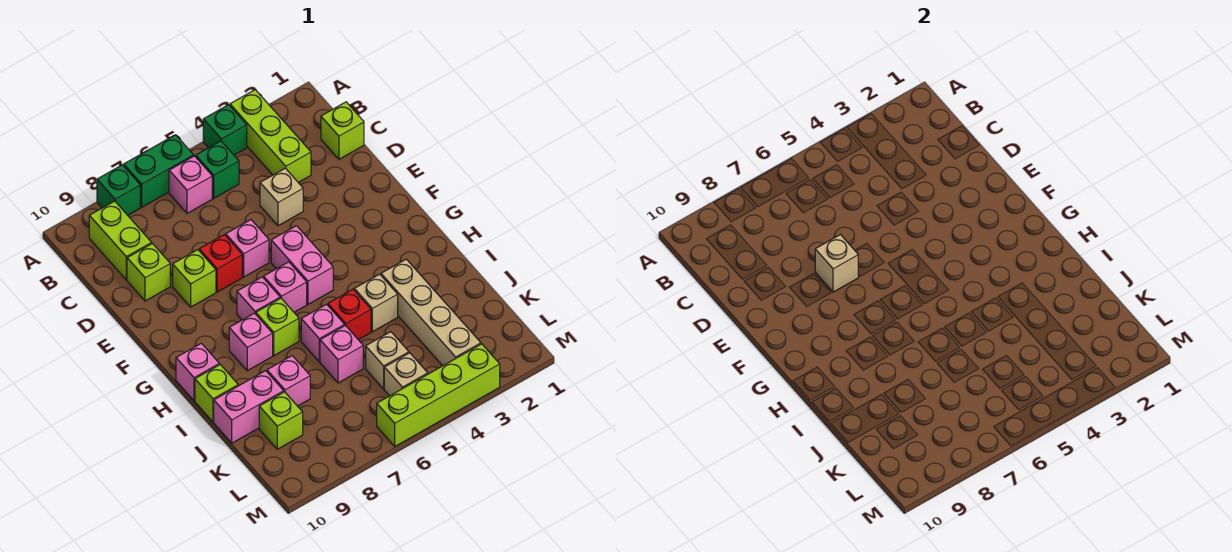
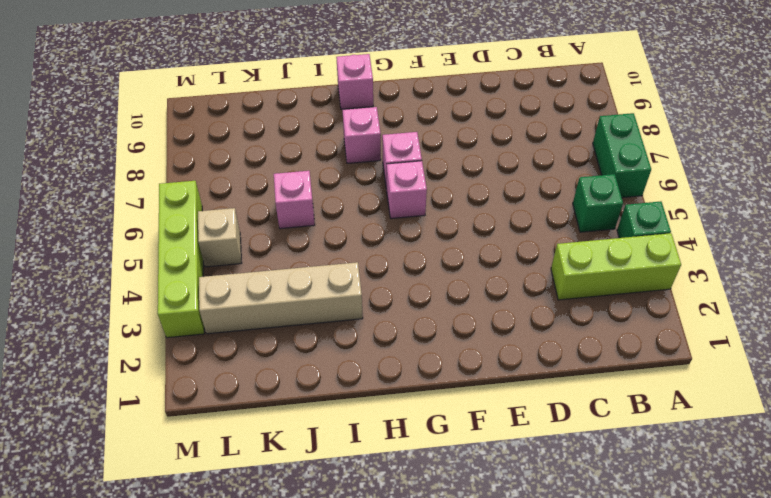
none -> green brick A8 level 1
none -> pink brick B6 level 1
none -> lime brick B9:C9 level 1
none -> lime brick C1 level 1

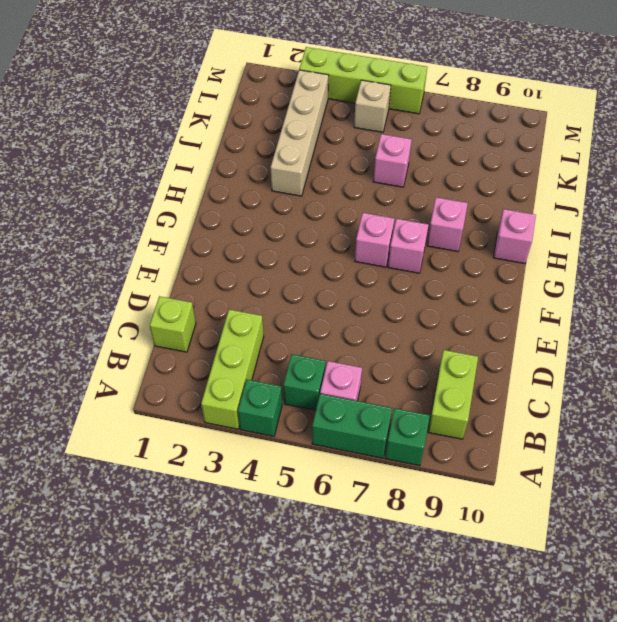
none -> tan brick D4 level 1
none -> lime brick D9 level 1
none -> pink brick E6 level 1
none -> red brick E7 level 1

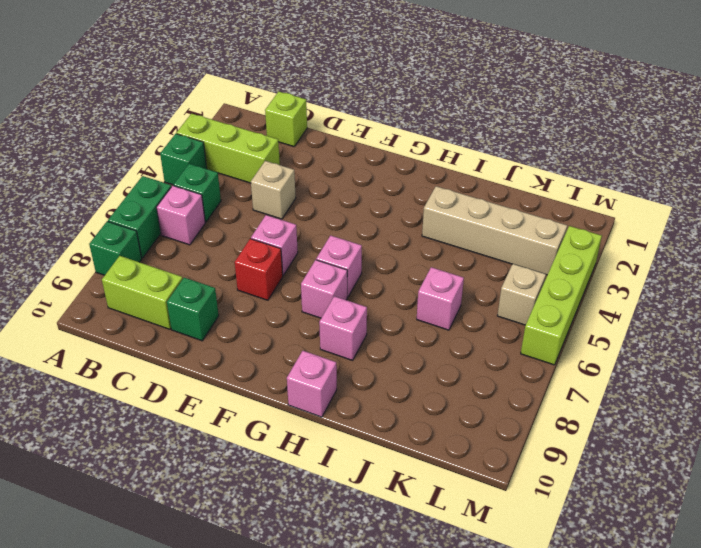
green brick D9 level 1 -> lime brick D9 level 1
none -> lime brick E8 level 1
none -> pink brick F5:G5 level 1
none -> lime brick H7 level 1
none -> tan brick I4 level 1

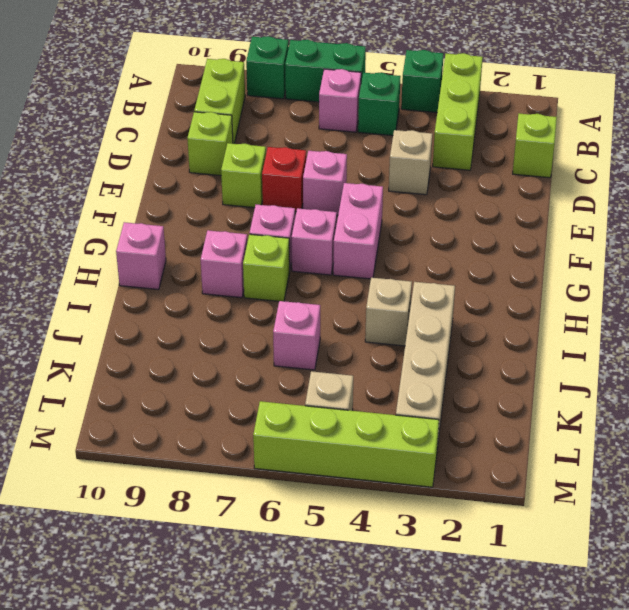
none -> red brick I5 level 1
none -> pink brick I6 level 1
none -> lime brick I10 level 1
none -> pink brick J8 level 1

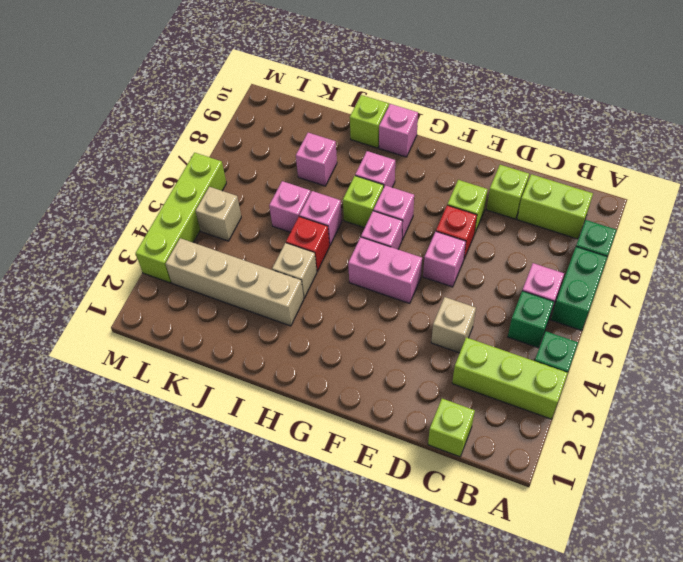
none -> pink brick J9:J10 level 1
none -> tan brick K5 level 1
none -> lime brick K9 level 1
none -> tan brick E7 level 2

